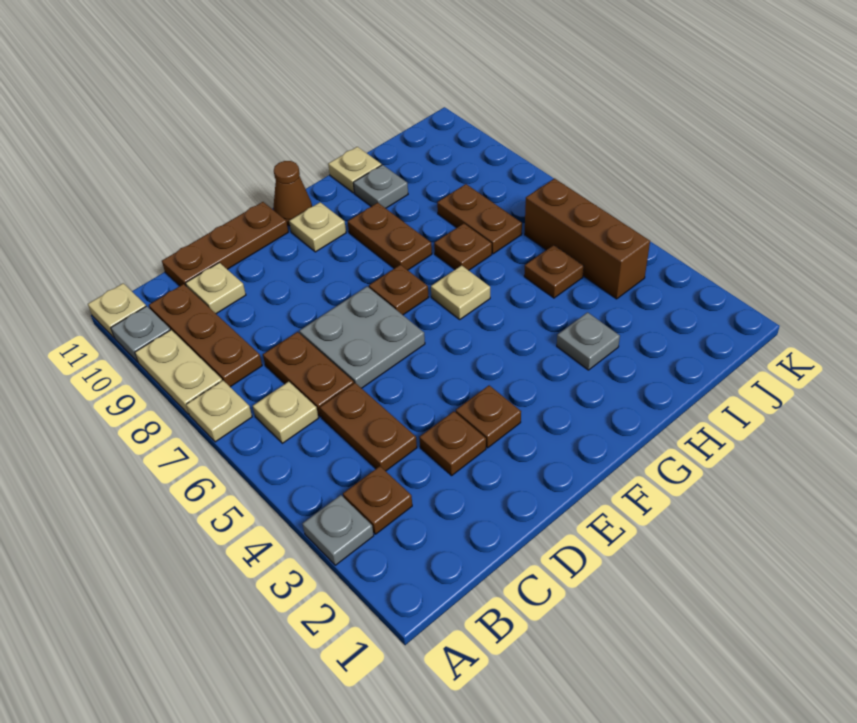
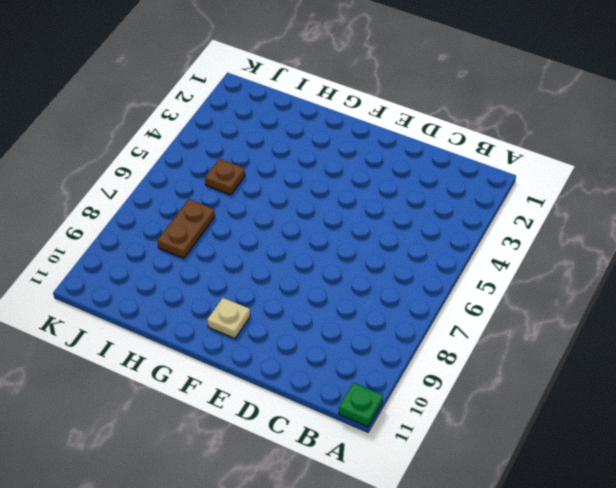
green plate A11 level 1 -> tan plate A11 level 1
none -> grey plate A3 level 1
none -> tan plate A7 level 1
none -> tan plate A8:A9 level 1

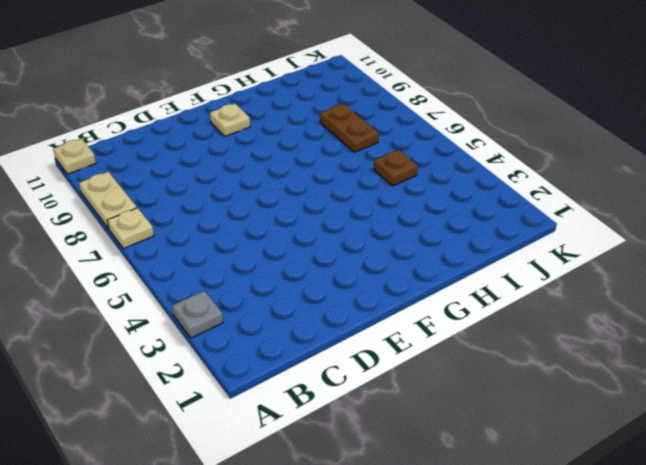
none -> grey plate A10 level 1
none -> brown plate B3 level 1
none -> tan plate B6 level 1

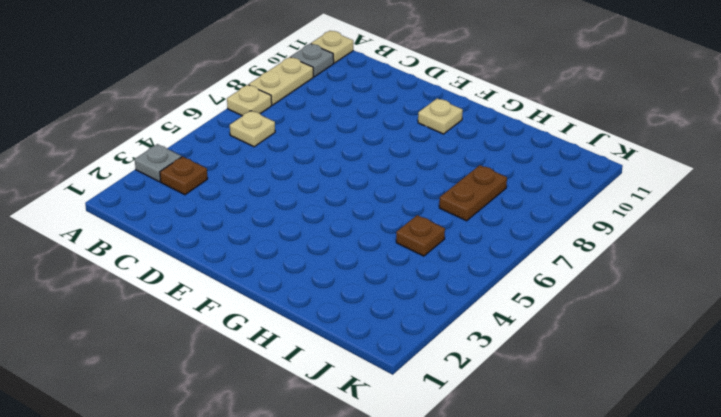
none -> brown plate B8:B10 level 1
none -> brown plate C4:C5 level 1
none -> brown plate C6:C7 level 1

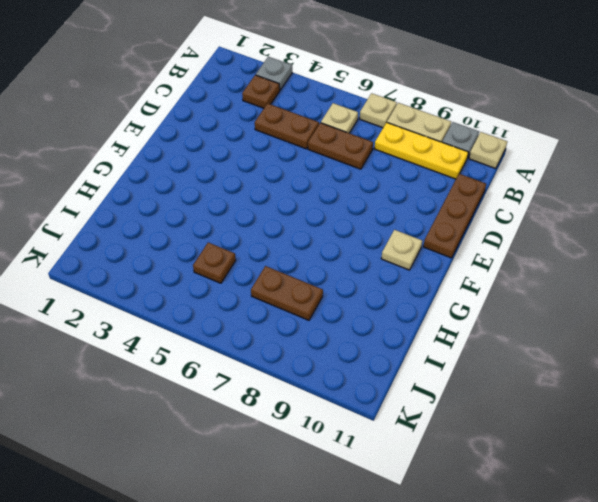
yellow plate B8:B10 level 1 -> brown plate B8:B10 level 1
none -> tan plate C10 level 1
none -> brown plate D3 level 1
none -> grey plate D6:E7 level 1

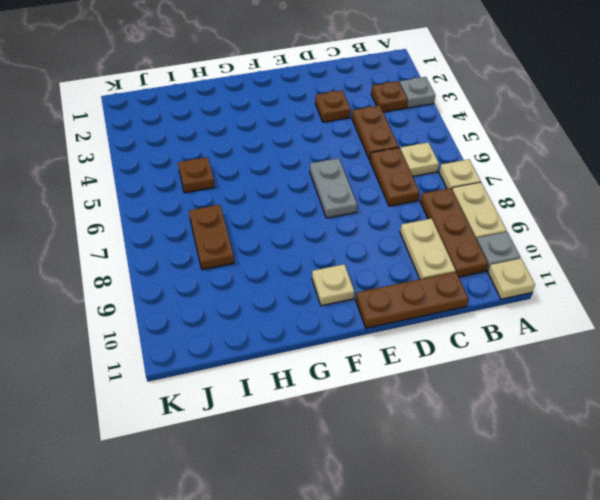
tan plate C9:C10 level 1 -> tan plate C10 level 1
grey plate E6:E7 level 1 -> grey plate D6:E7 level 1
none -> brown plate E3 level 1
none -> brown plate F7 level 1
none -> brown cone F11 level 1

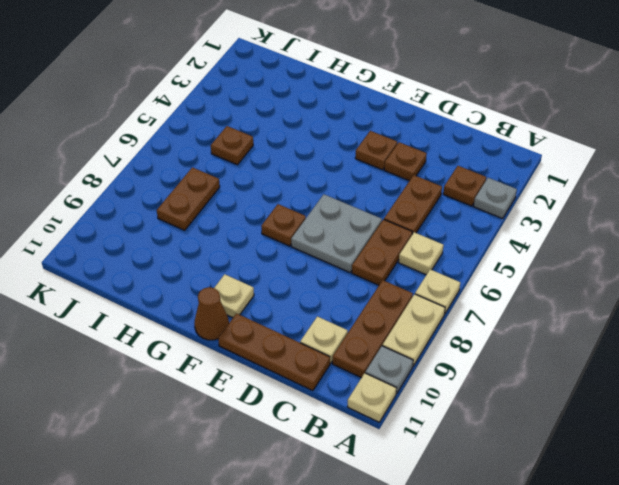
none -> tan plate G6 level 1
none -> brown plate G8:G9 level 1
none -> grey plate H3 level 1

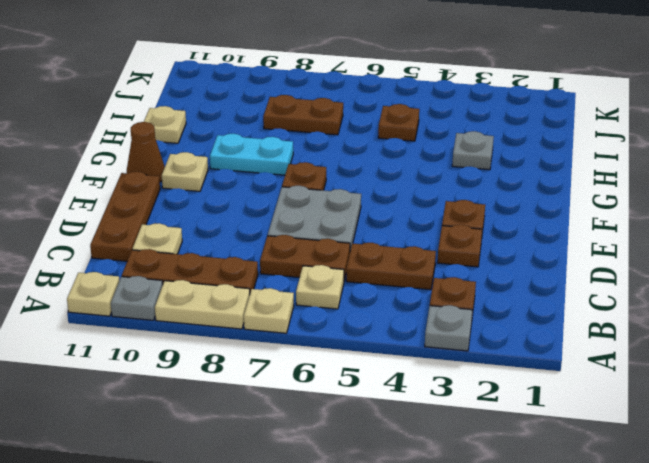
cyan plate G8:G9 level 1 -> brown plate G8:G9 level 1
none -> tan plate G6 level 1
none -> brown plate H7 level 1
none -> grey plate H10 level 1

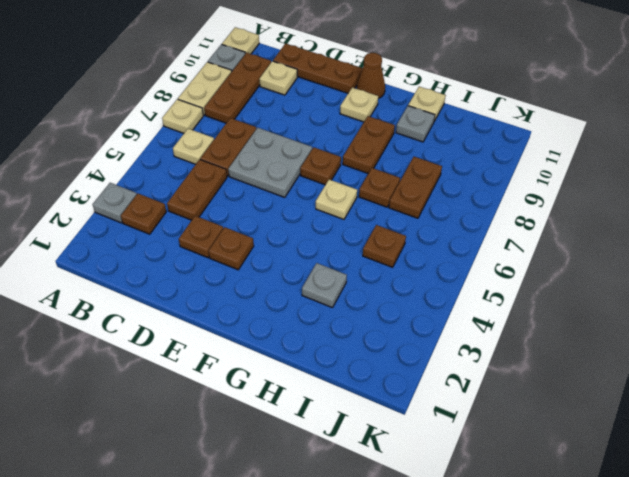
none -> brown brick J4:J6 level 1

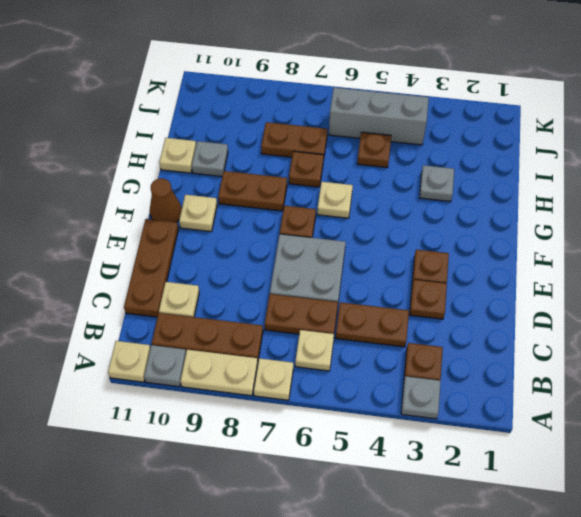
grey brick J4:J6 level 1 -> brown brick J4:J6 level 1

